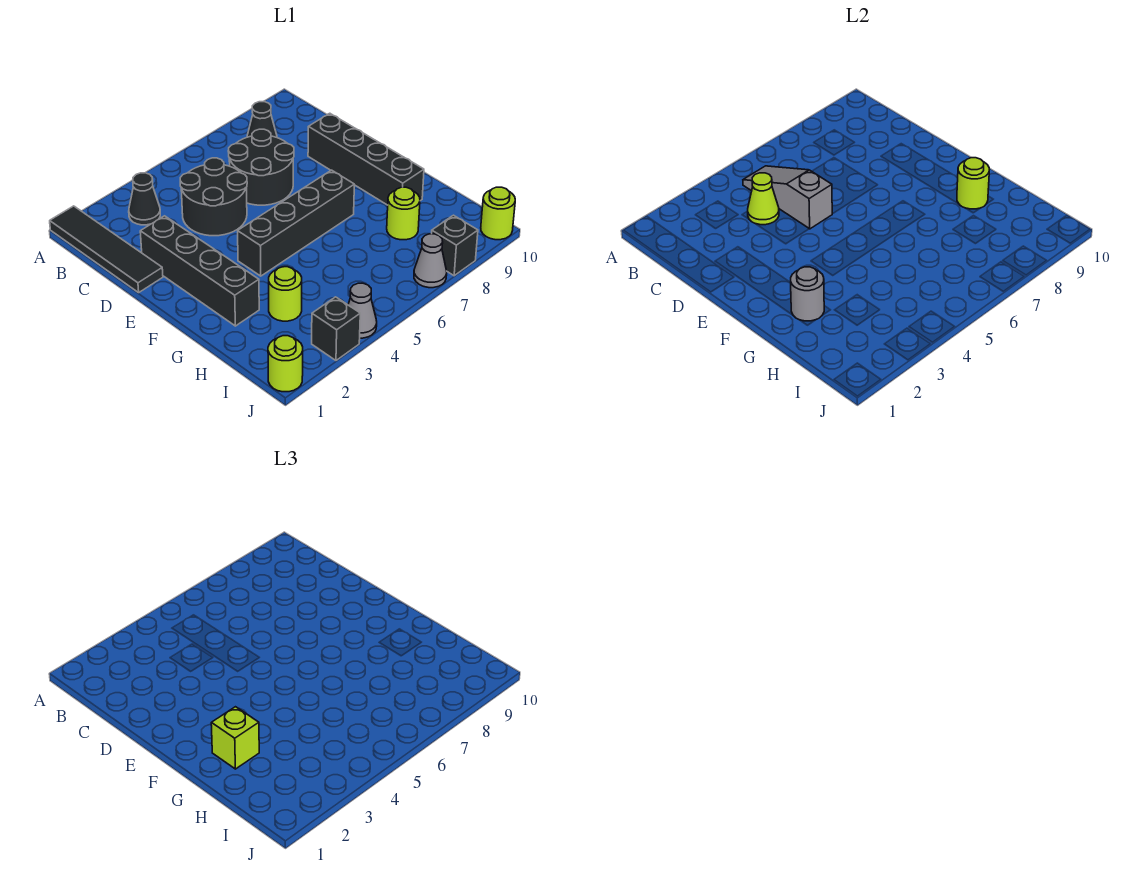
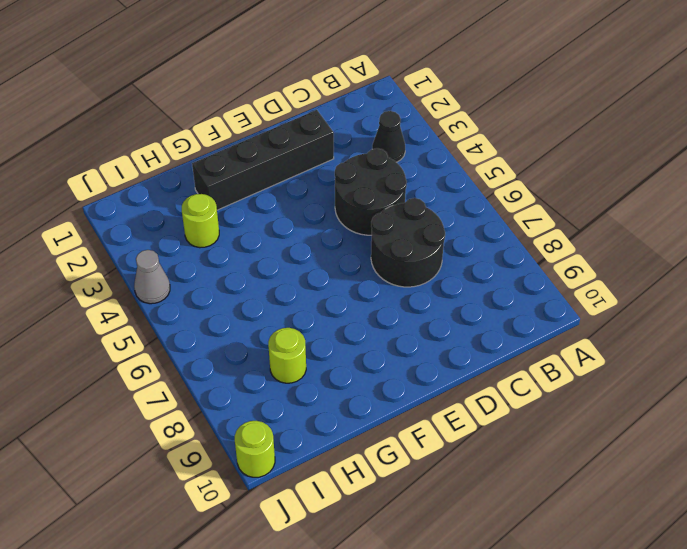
none -> black tile A1:D1 level 1
none -> black cone B8 level 1
none -> black brick D9:G9 level 1

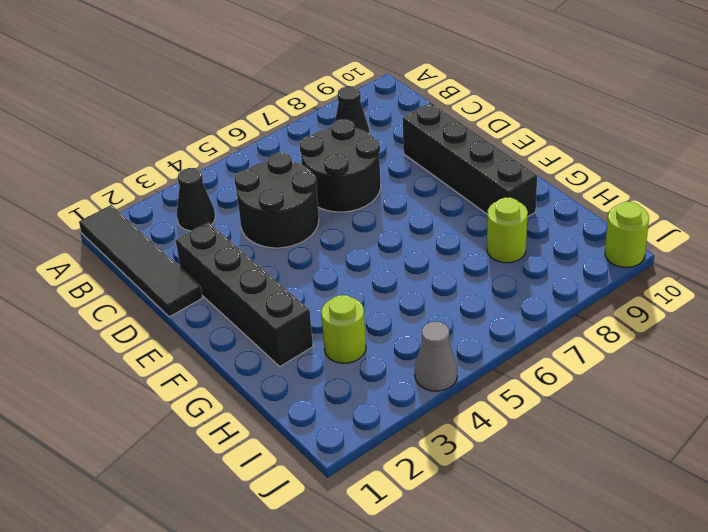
none -> black brick F4:F7 level 1
none -> lime round brick J1 level 1
none -> black brick J3 level 1

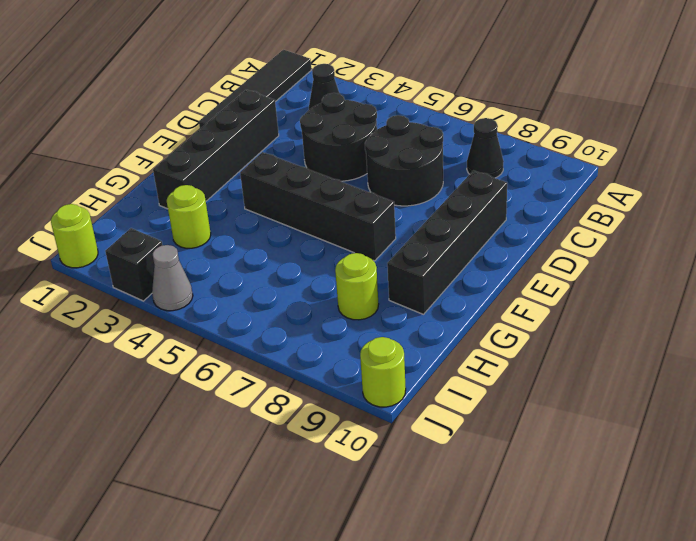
none -> grey cone J7 level 1
none -> black brick J8 level 1
none -> grey slope B5:D5 level 2 top D

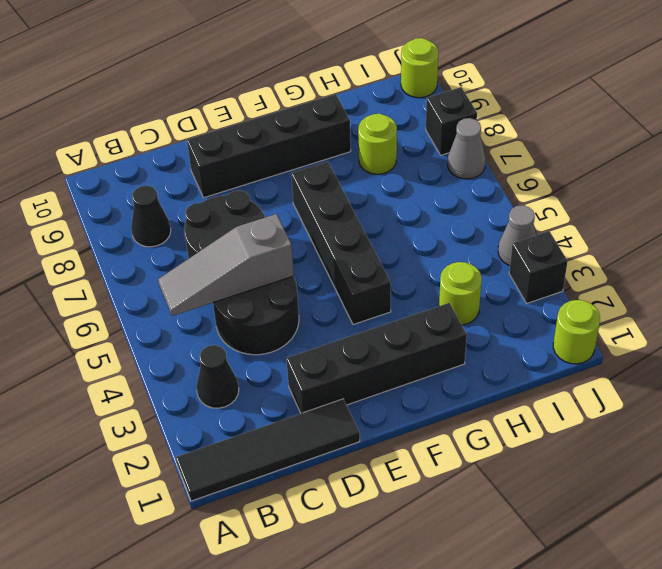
none -> lime cone C4 level 2
none -> grey round brick G2 level 2
none -> lime round brick G9 level 2

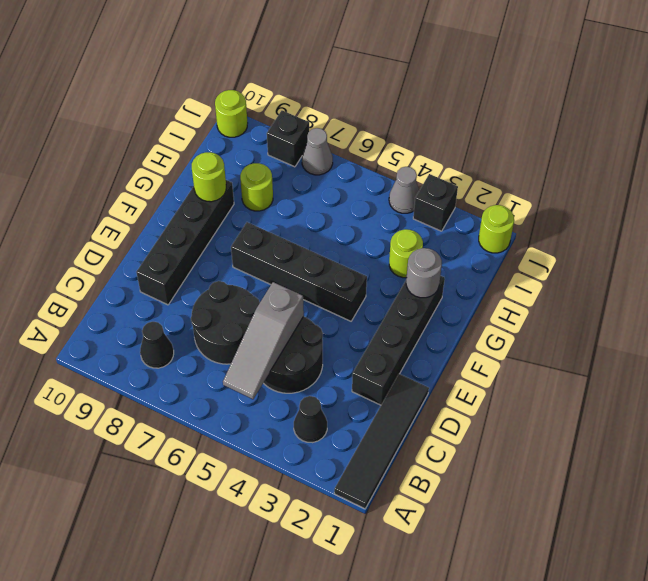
none -> lime cone C4 level 2
none -> lime brick G2 level 3

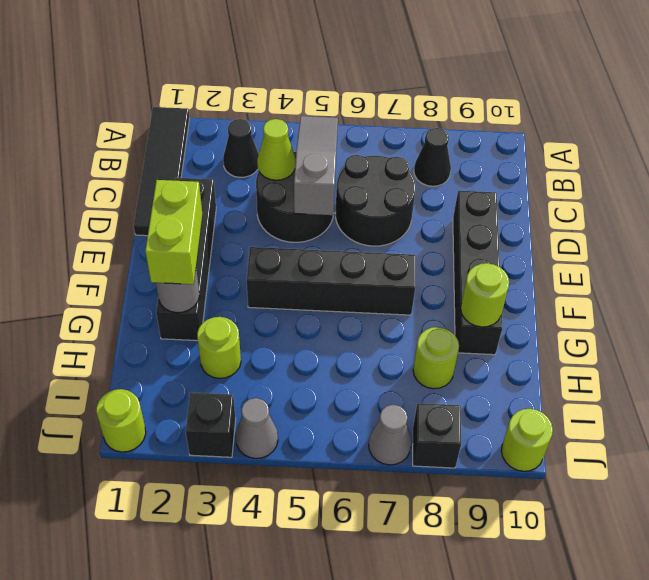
lime brick F2:G2 level 3 -> lime brick G2 level 3

